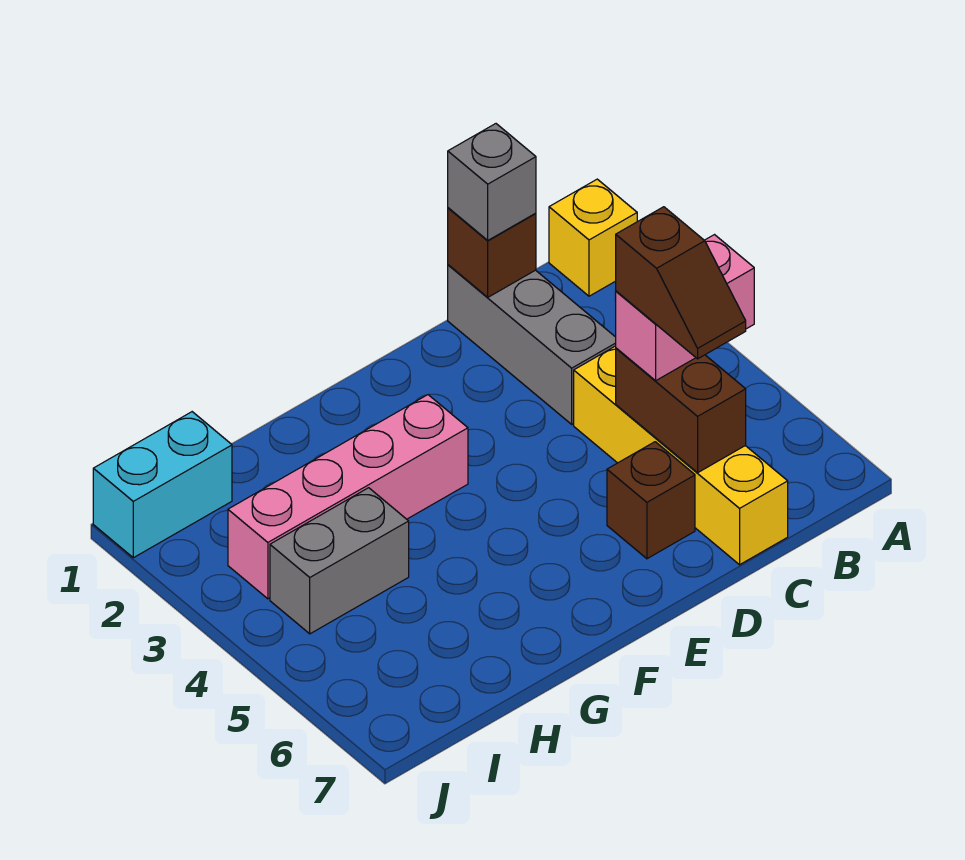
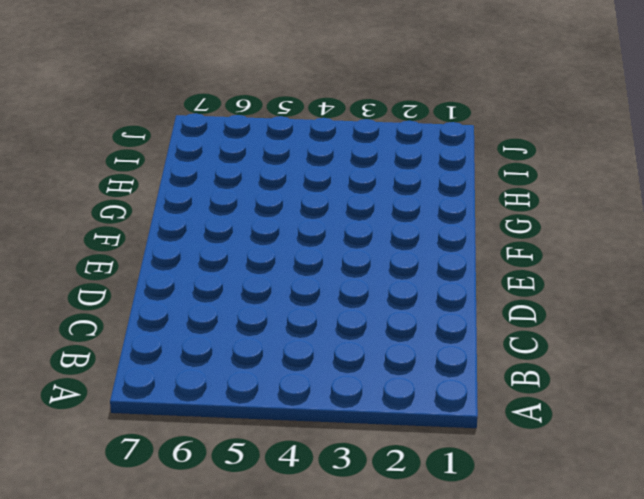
none -> yellow brick A1 level 1
none -> grey brick C1:C3 level 1
none -> yellow brick C4:C7 level 1

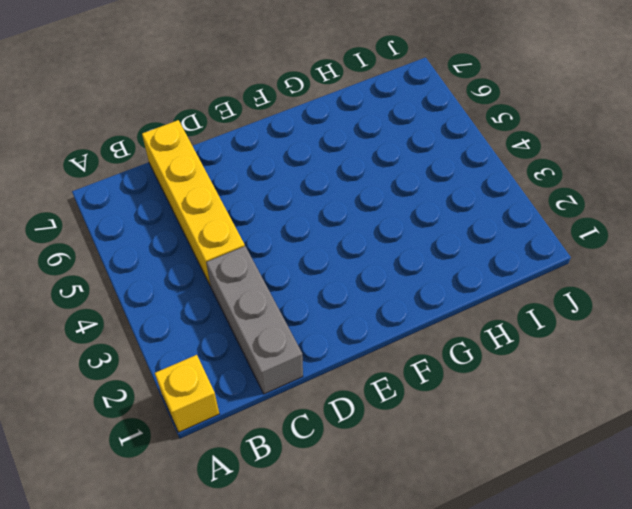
none -> brown brick D6 level 1
none -> pink brick F3:I3 level 1
none -> grey brick H4:I4 level 1

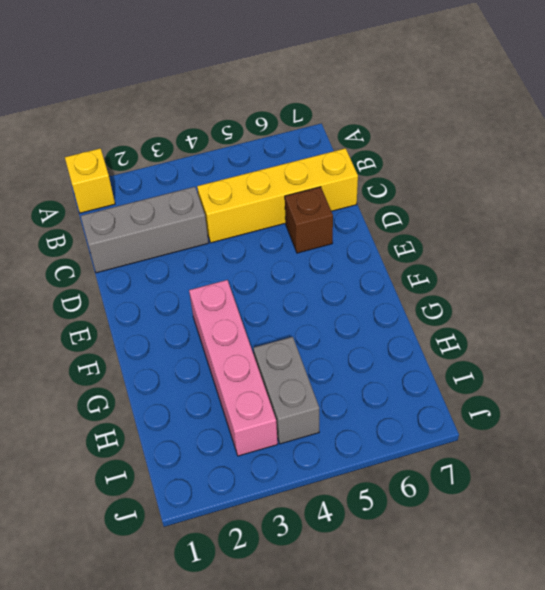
none -> cyan brick I1:J1 level 1
none -> brown brick C1 level 2
none -> brown brick C5:C6 level 2

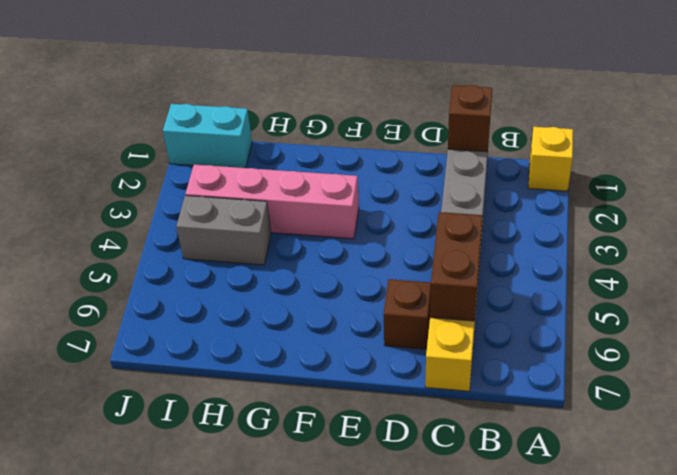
none -> pink brick B5:C5 level 3
none -> grey brick C1 level 3
none -> brown slope C5:C6 level 4 top 5

